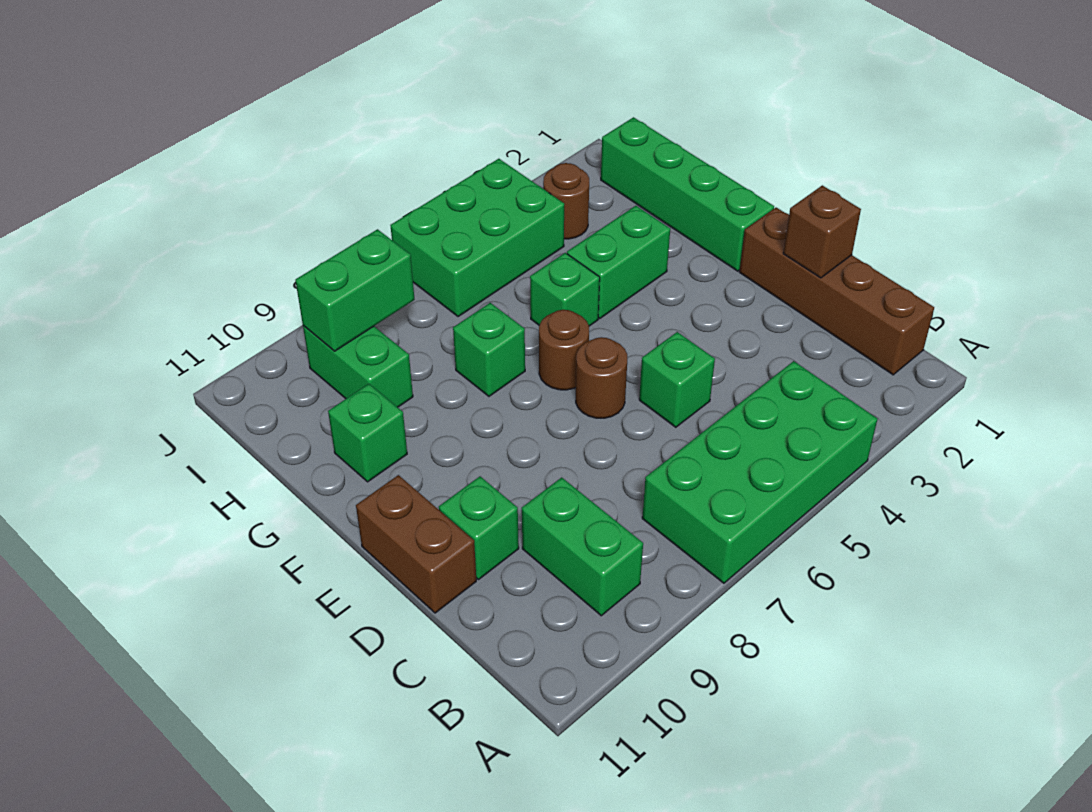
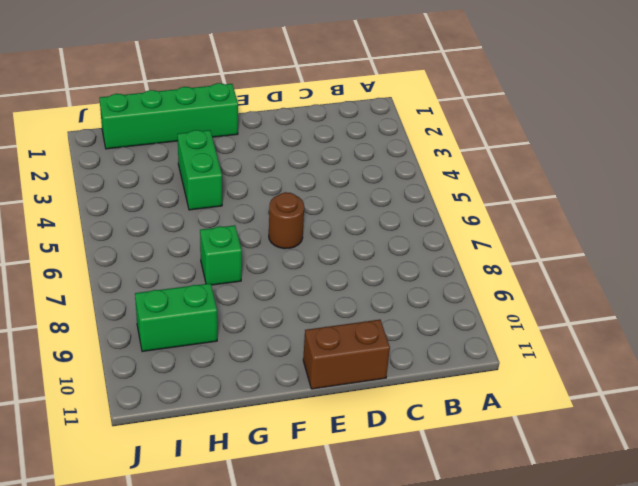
none -> green brick A4:B7 level 1
none -> brown brick B1:E1 level 1
none -> green brick B9:C9 level 1

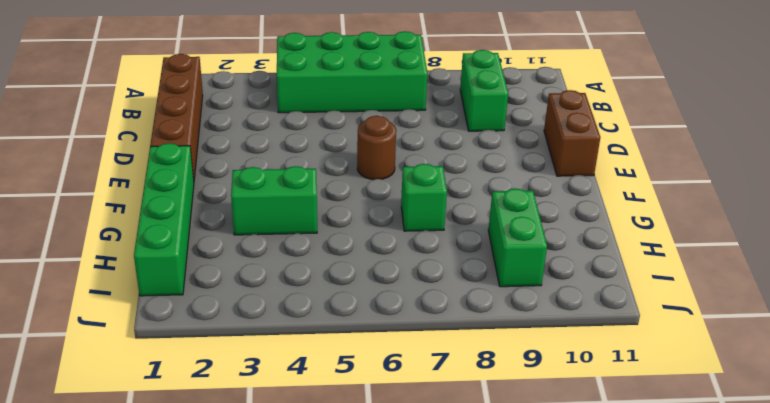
none -> green brick D5 level 1
none -> green brick D10 level 1
none -> brown round brick F6 level 1

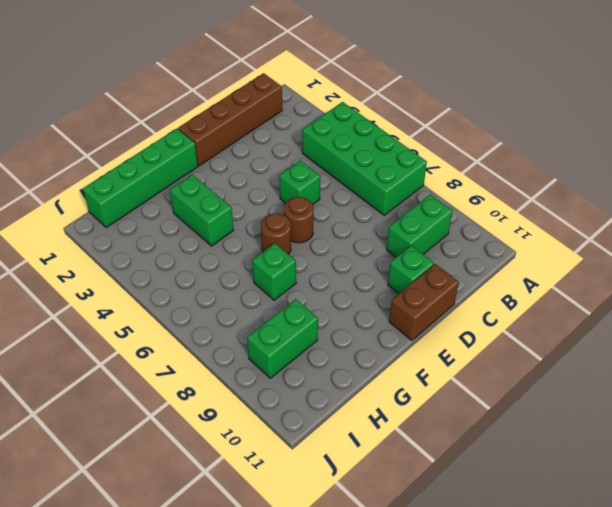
none -> green brick G5 level 1
none -> green brick G10 level 1
none -> brown round brick I3 level 1

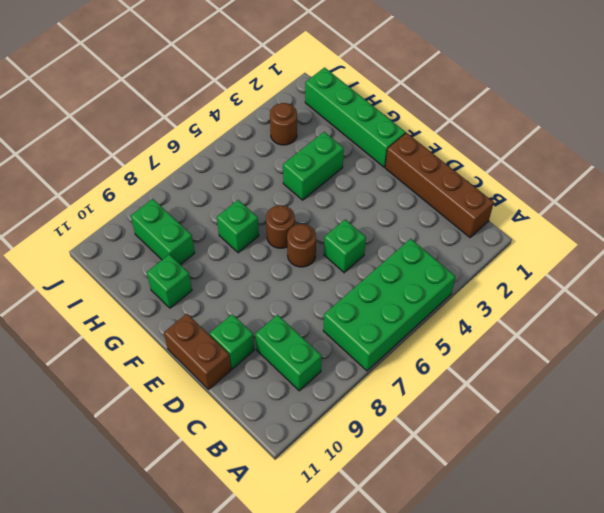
none -> green brick G5 level 1
none -> green brick I4:J6 level 1
none -> brown brick D1 level 2

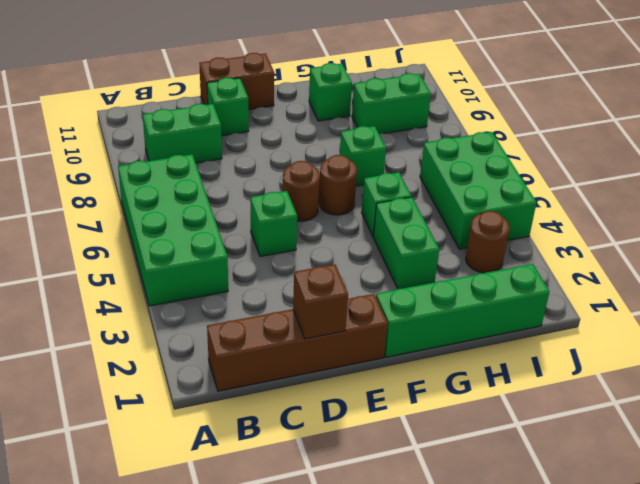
none -> green brick I8:I9 level 2

